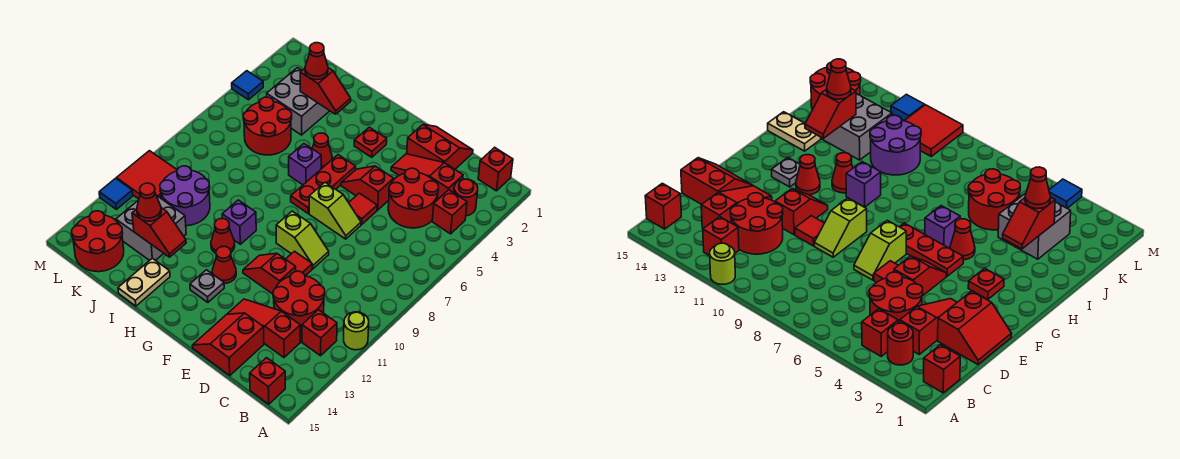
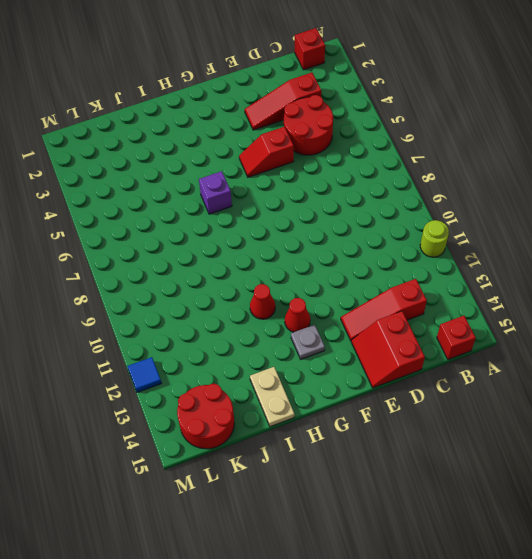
none -> red round brick B3 level 1
none -> red brick B4 level 1
none -> red brick B12 level 1
none -> red round brick C11:D12 level 1

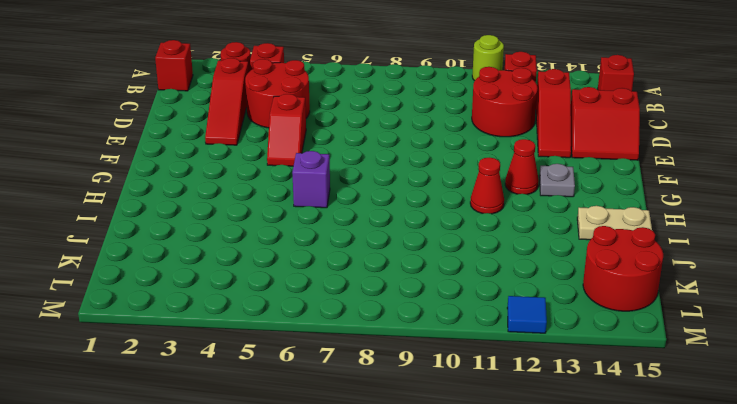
none -> red slope D1:E2 level 1 top 2
none -> red tile E6 level 1
none -> lime slope E7:F7 level 1 top F
none -> lime slope E9:F9 level 1 top F

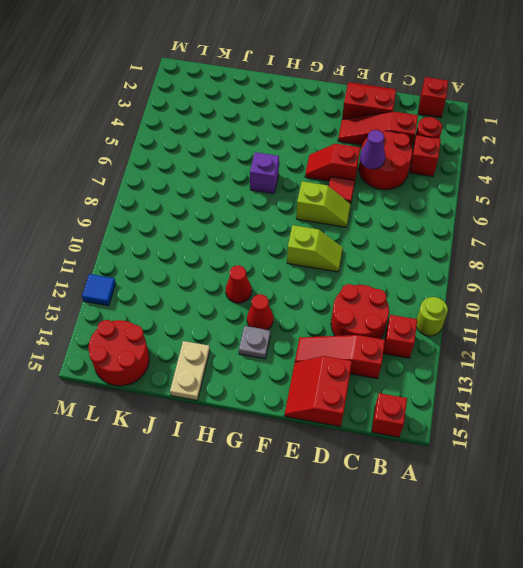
purple cone D5 level 2 -> none
none -> red tile E10 level 1
none -> red slope E11:F11 level 1 top E
none -> red plate G3 level 1
none -> red plate G5:G7 level 1

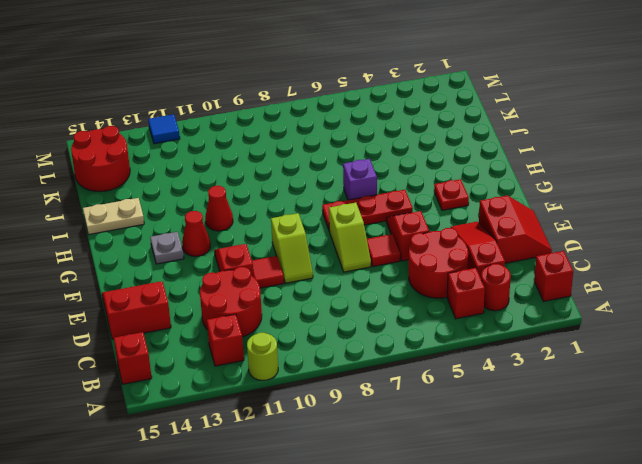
none -> red slope C13:E13 level 1 top C
none -> red cone H5 level 1
none -> purple brick H10 level 1
none -> grey brick J3:K4 level 1

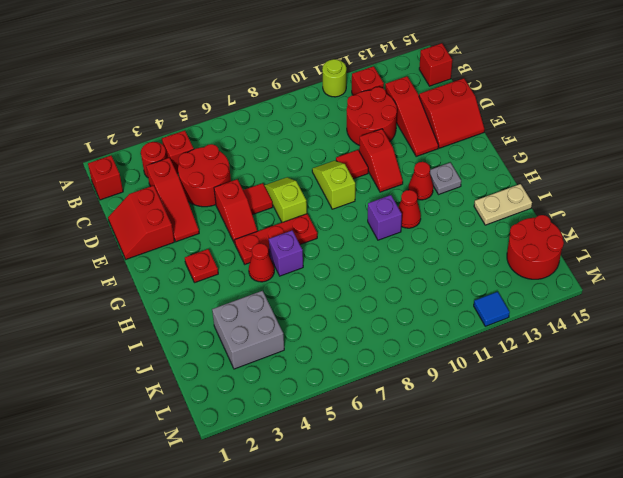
none -> red round brick J5:K6 level 1
none -> purple round brick J10:K11 level 1
none -> grey brick J12:K13 level 1
none -> red tile L10:M11 level 1

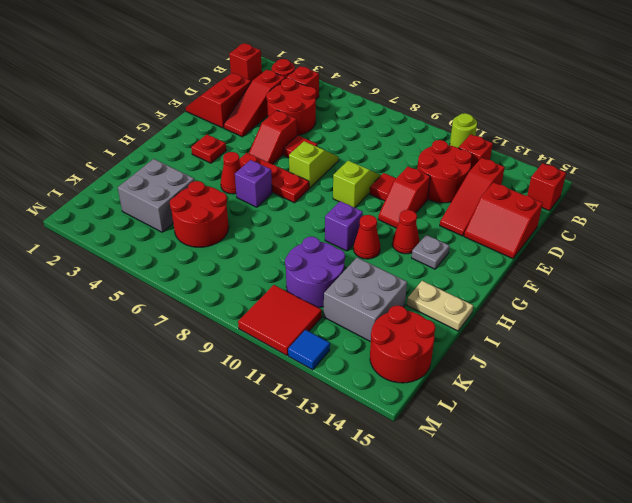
none -> blue tile M4 level 1
none -> red slope I3:J3 level 2 top J
none -> red slope I13:J13 level 2 top J
none -> red cone J3 level 3

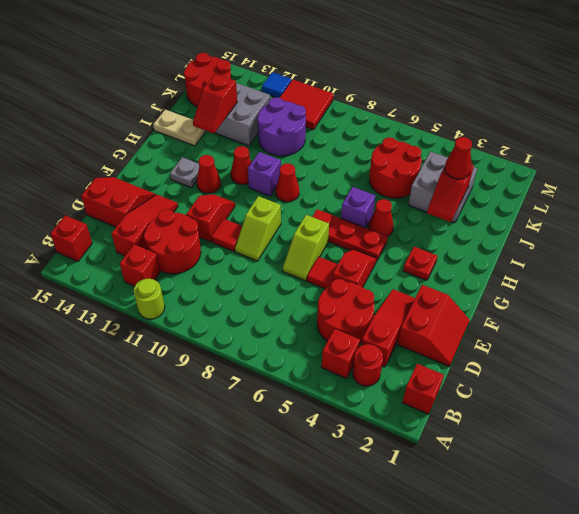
red cone H9 level 1 -> red cone J13 level 3
none -> blue tile M4 level 1

